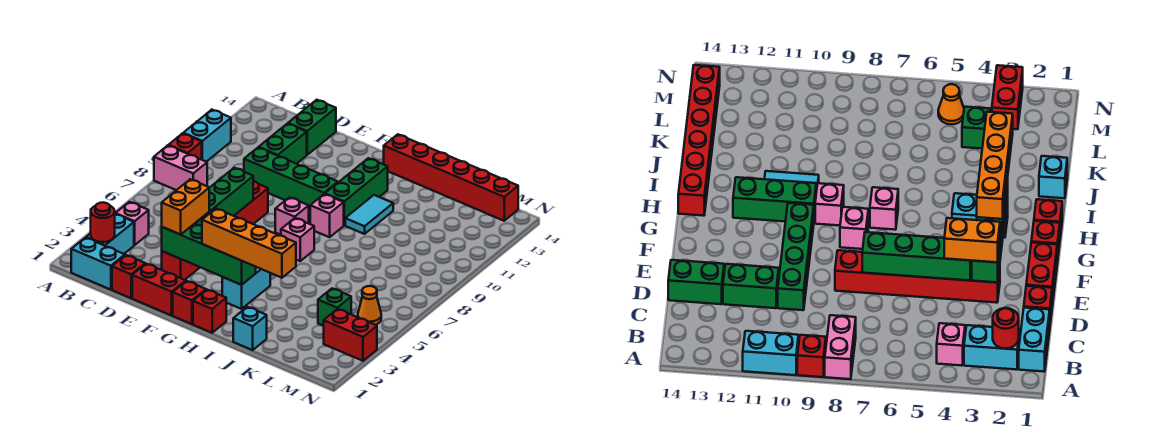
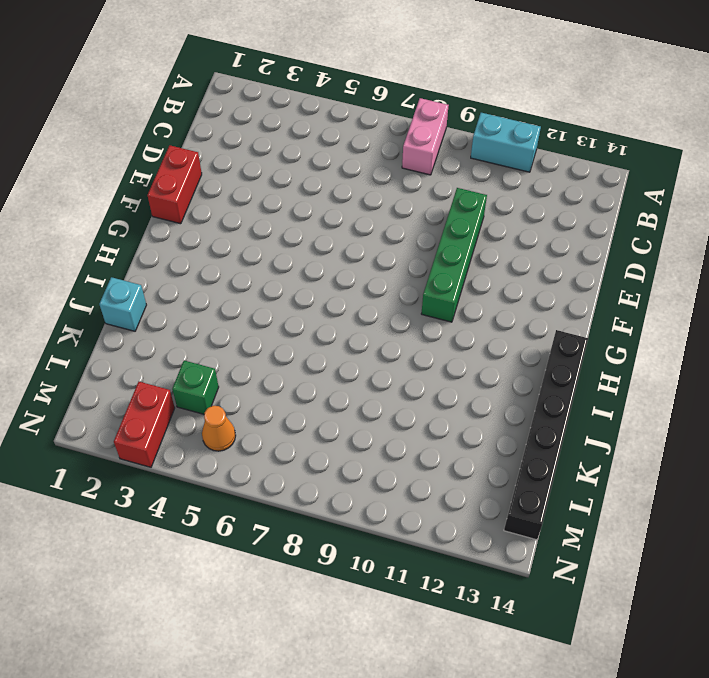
black brick H14:M14 level 1 -> red brick H14:M14 level 1
none -> red brick A9 level 1
none -> cyan brick B1:C1 level 1
none -> cyan brick B2:B3 level 1
none -> pink brick B4 level 1

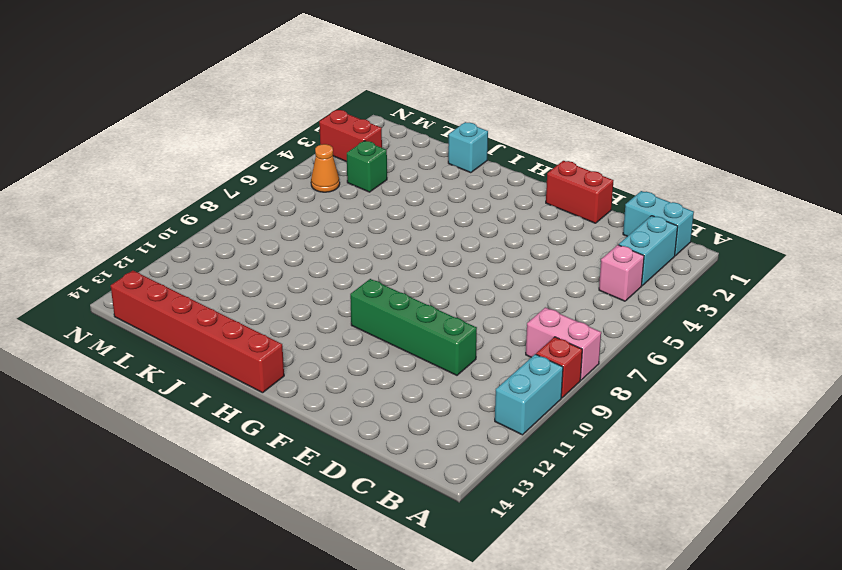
none -> red brick D1 level 1
none -> green brick D11:D12 level 1
none -> green brick D13:D14 level 1
none -> red brick E3:E8 level 1

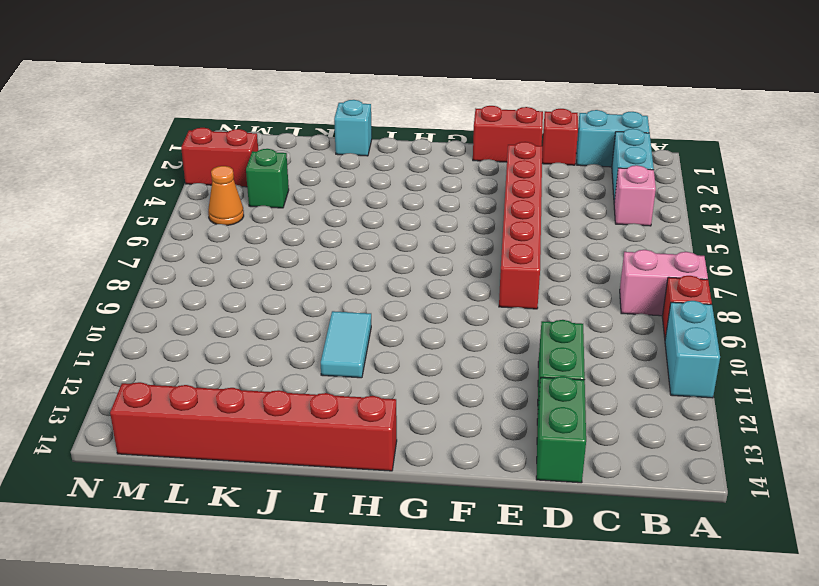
none -> green brick D10:G10 level 1
none -> red brick G1 level 1
none -> pink brick G8 level 1
none -> red brick H1 level 1

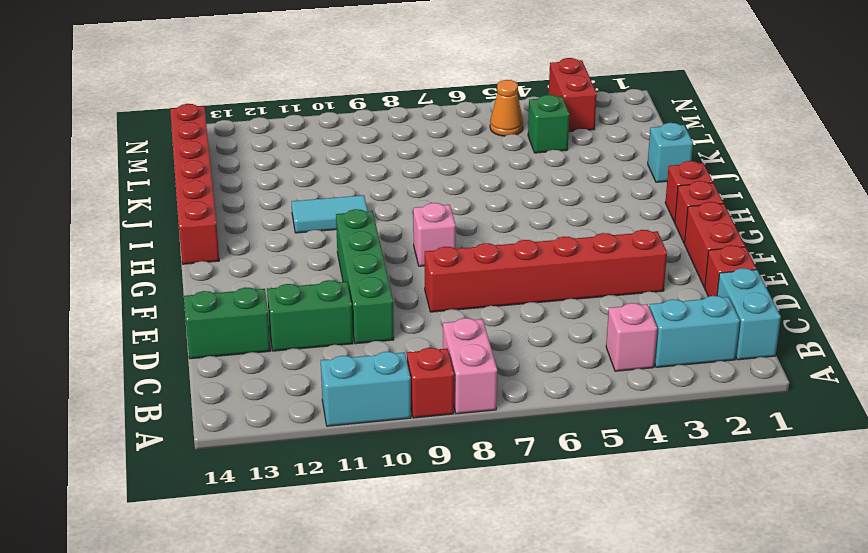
none -> cyan brick H3:H4 level 1
none -> pink brick H7 level 1
none -> pink brick H9 level 1
none -> green brick H10:H12 level 1

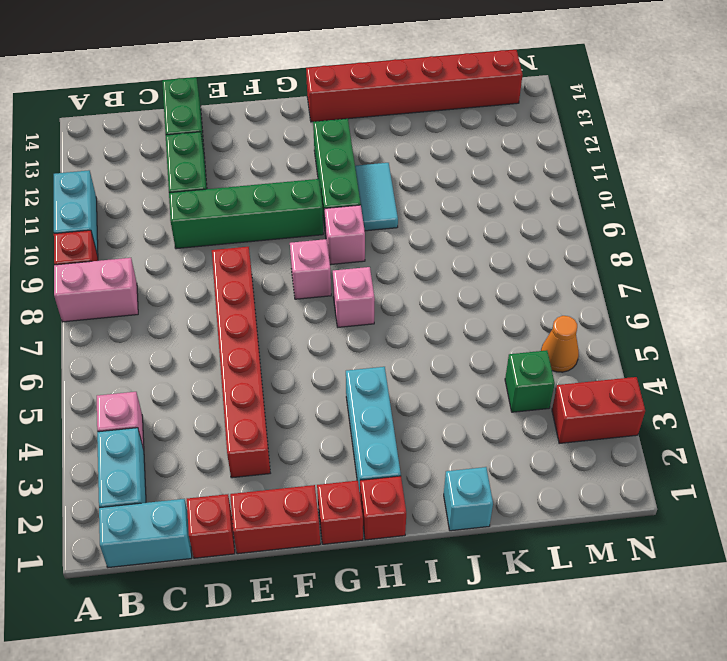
cyan brick H2:H4 level 1 -> cyan brick H3:H4 level 1
none -> red round brick B2 level 2
none -> green brick E3:H3 level 2
none -> green brick E4:E7 level 2
none -> orange brick E3:E4 level 3

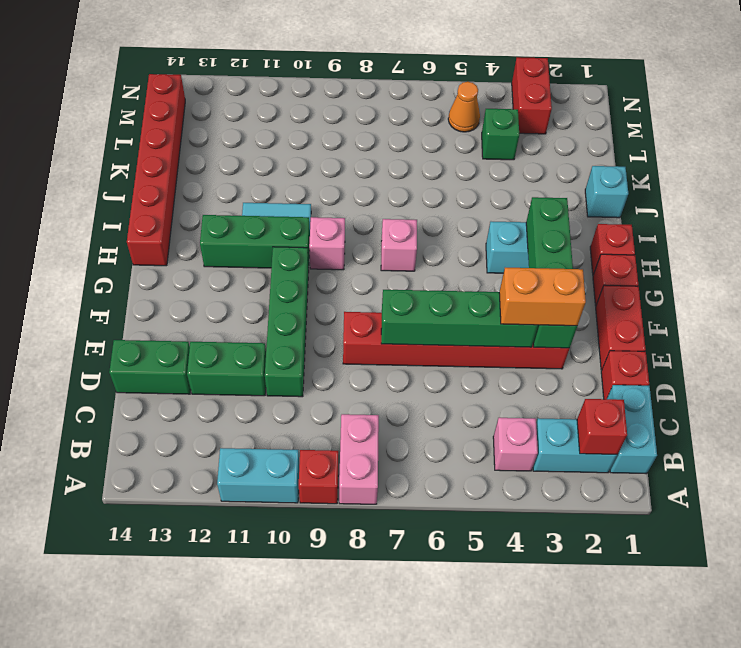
red brick B2 level 2 -> red round brick B2 level 2
none -> pink brick G8 level 1
none -> orange brick G3:J3 level 3

